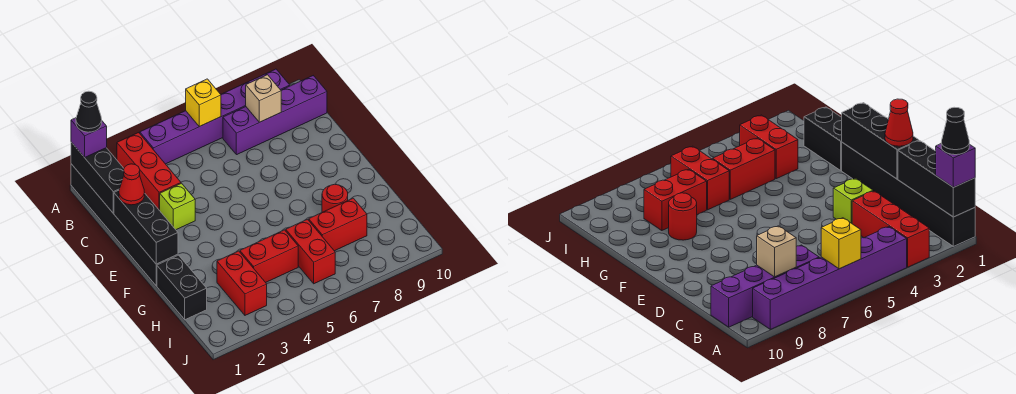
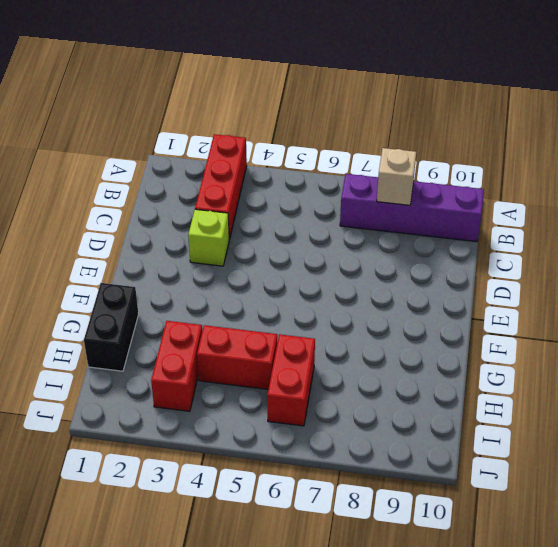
none -> black brick A1:F1 level 1
none -> purple brick A4:A9 level 1
none -> red round brick G8 level 1

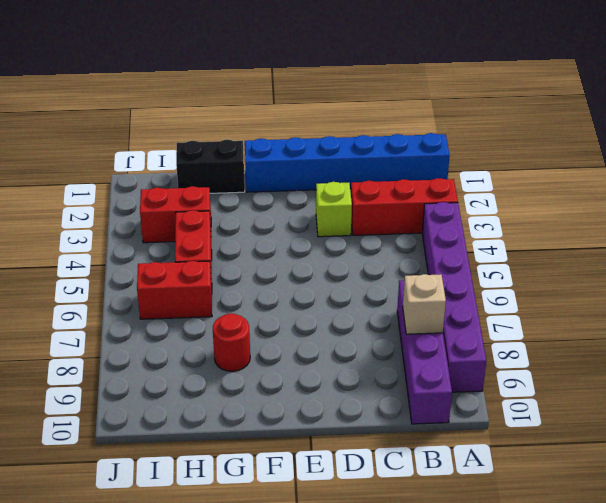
blue brick A1:F1 level 1 -> black brick A1:F1 level 1
none -> red brick H7:H8 level 1
none -> black brick A1:C1 level 2
none -> yellow brick A6 level 2

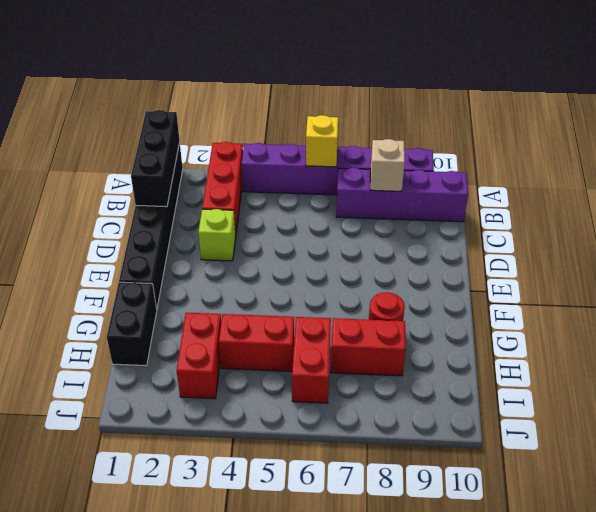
none -> black brick D1:F1 level 2
none -> purple brick A1 level 3
none -> red cone D1 level 3

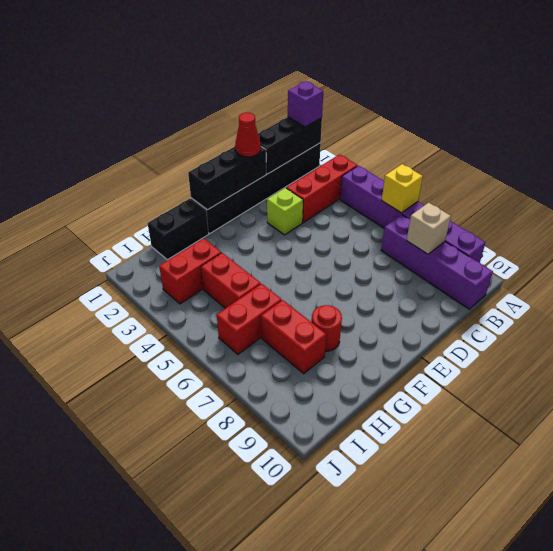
none -> black cone A1 level 4

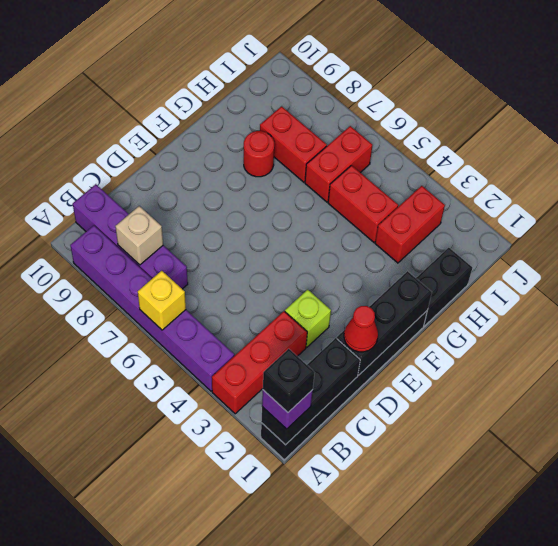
black brick A1 level 4 -> black cone A1 level 4

